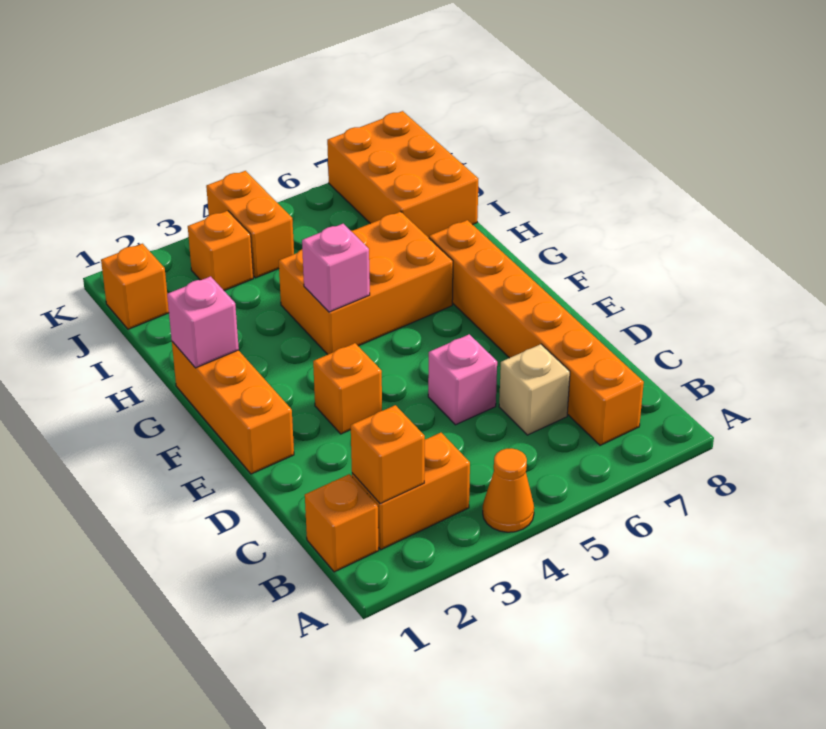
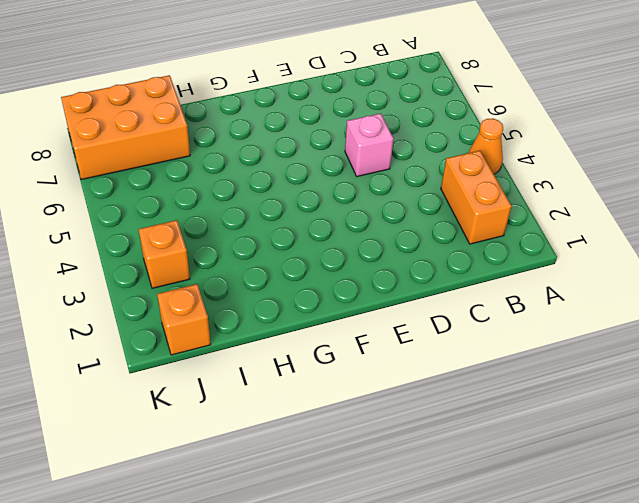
none -> orange brick B1 level 1
none -> orange brick B7:G7 level 1
none -> tan brick C6 level 1

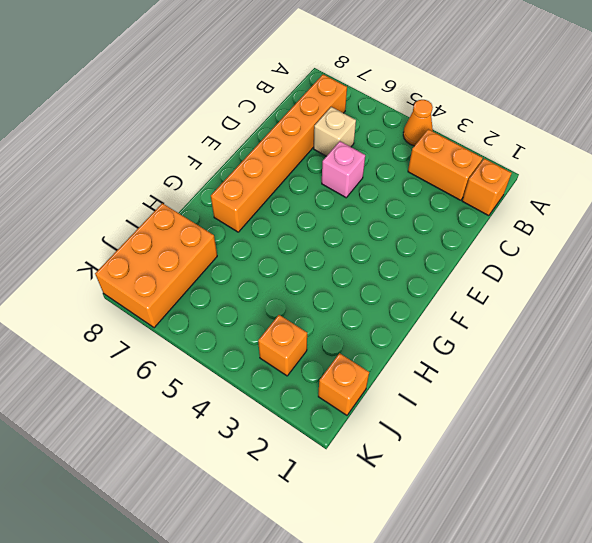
none -> orange brick E1:G1 level 1
none -> orange brick E3 level 1
none -> orange brick G4:H6 level 1

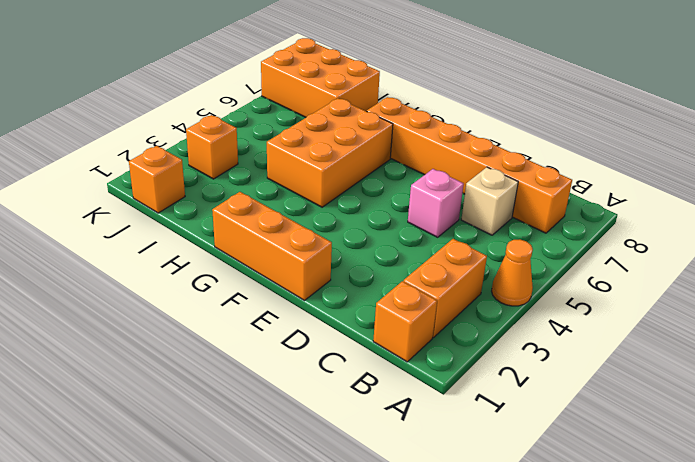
none -> orange brick E3 level 1
none -> orange brick J4:K4 level 1
none -> orange brick B2 level 2

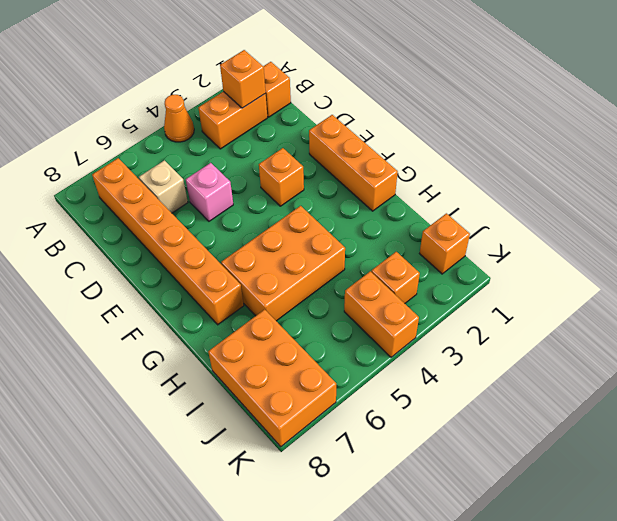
none -> pink brick G1 level 2
none -> pink brick G4 level 2

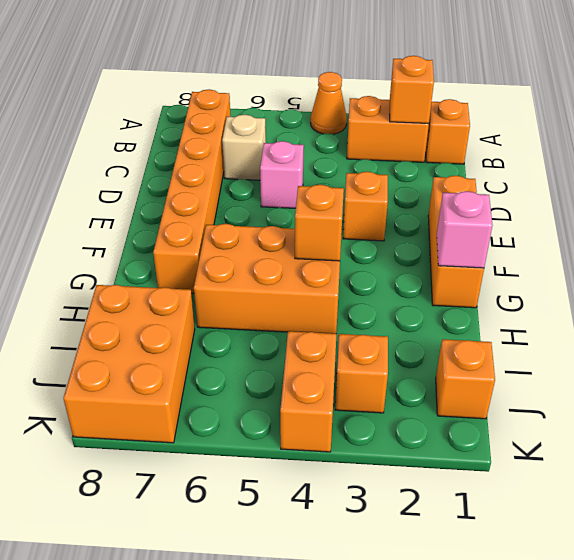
orange brick G4 level 2 -> pink brick G4 level 2

